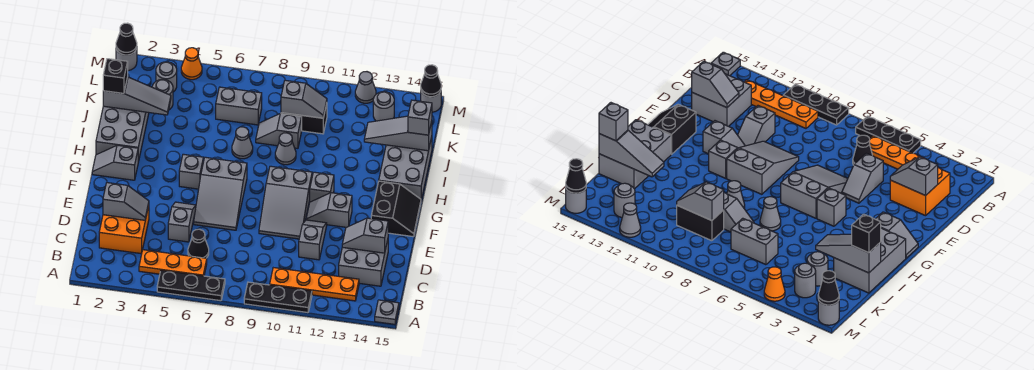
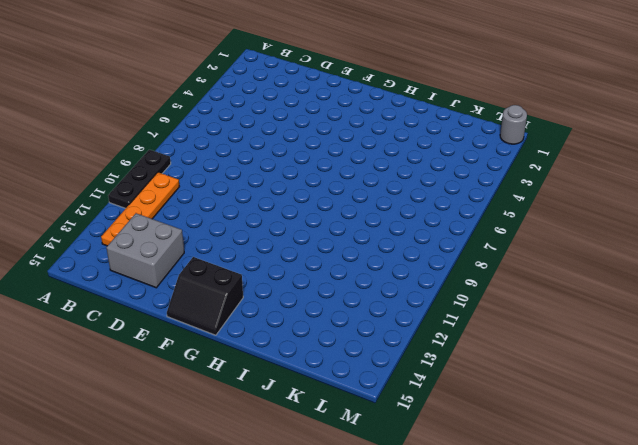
none -> black plate A5:A7 level 1
none -> grey plate A15 level 1
none -> orange plate B4:B6 level 1
none -> orange brick C2:D3 level 1

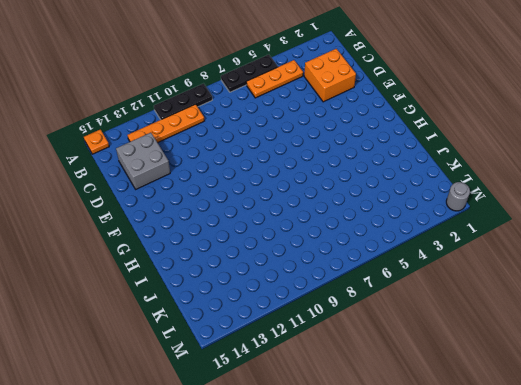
orange plate A15 level 1 -> grey plate A15 level 1
none -> black cone C6 level 1
none -> grey slope D5:E5 level 1 top D
none -> grey slope D11:E11 level 1 top D
none -> grey slope E6:G7 level 1 top G

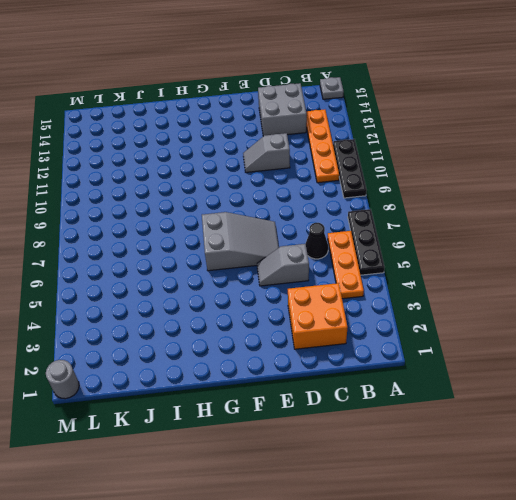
none -> grey slope E9:G10 level 1 top G
none -> grey slope F11:F12 level 1 top 12
none -> black slope F14:G15 level 1 top 14
none -> grey slope G1:G2 level 1 top 2

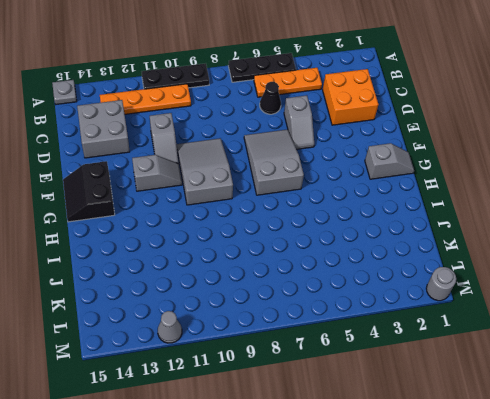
none -> grey brick G5 level 1
none -> grey brick G11 level 1
none -> grey brick H1:J2 level 1
none -> grey brick H14:J15 level 1

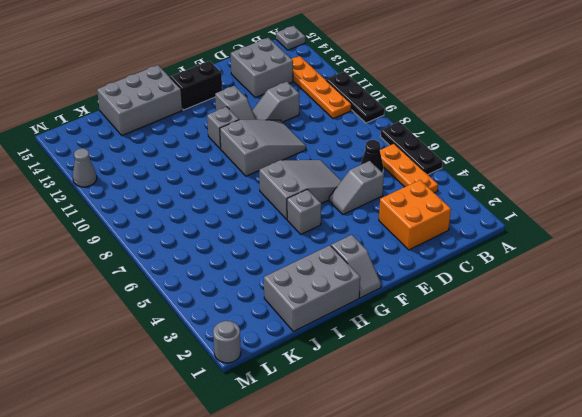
none -> grey cone I7 level 1
none -> grey cone I9 level 1
none -> grey slope J8:J9 level 1 top 9
none -> grey round brick K3 level 1

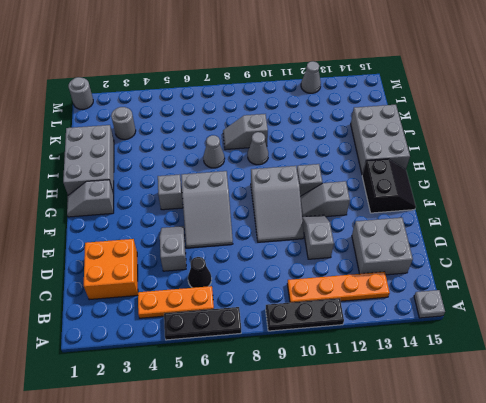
none -> grey brick K6:K7 level 1
none -> black brick K9:K10 level 1
none -> grey round brick L3 level 1
none -> grey round brick L13 level 1

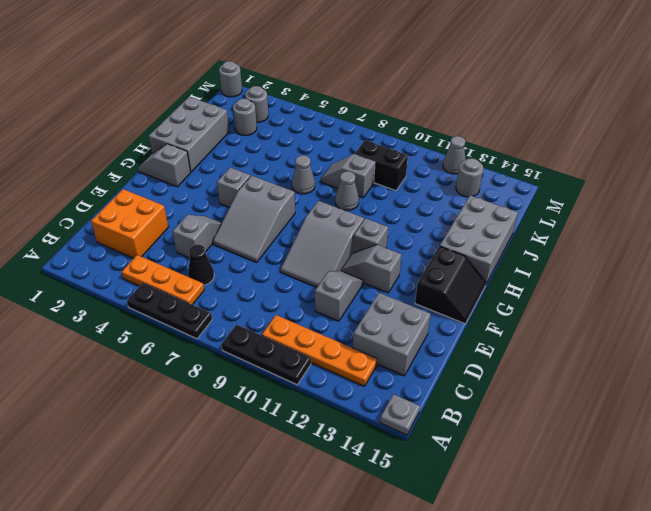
none -> grey brick K6:K7 level 1
none -> orange cone M4 level 1
none -> grey round brick M15 level 1
none -> grey slope D2:D3 level 2 top 2

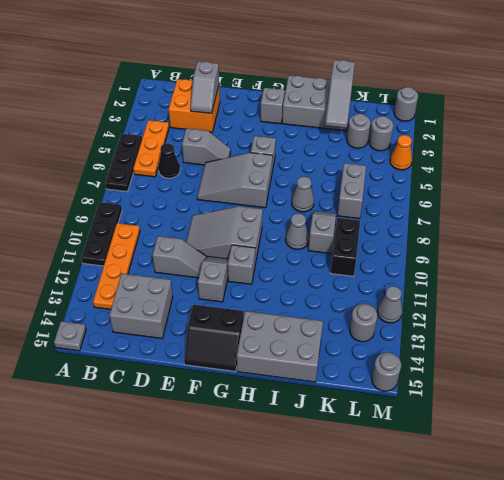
none -> grey slope D13:D14 level 2 top 14
none -> grey slope J13:J15 level 2 top 15
none -> grey slope K9:K10 level 2 top 9
none -> black cone M1 level 2

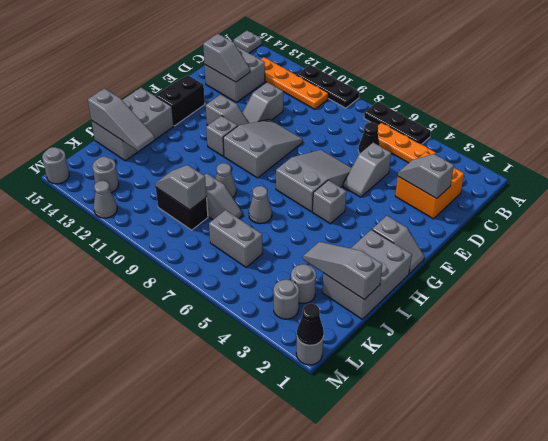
none -> orange cone M4 level 1
none -> black cone M15 level 2
none -> black brick J1 level 3
none -> grey brick J15 level 3

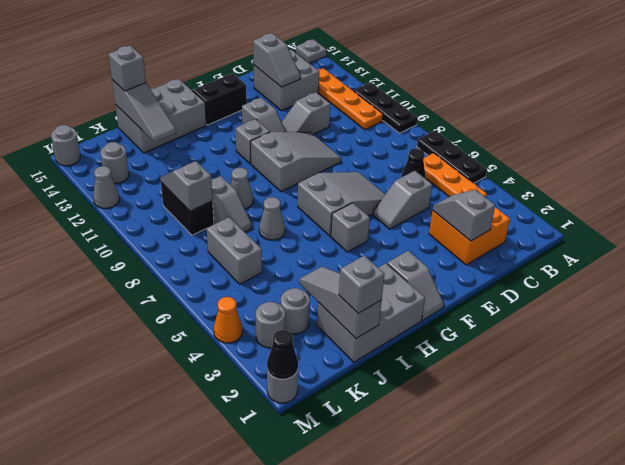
grey brick J1 level 3 -> black brick J1 level 3
none -> black cone M15 level 2

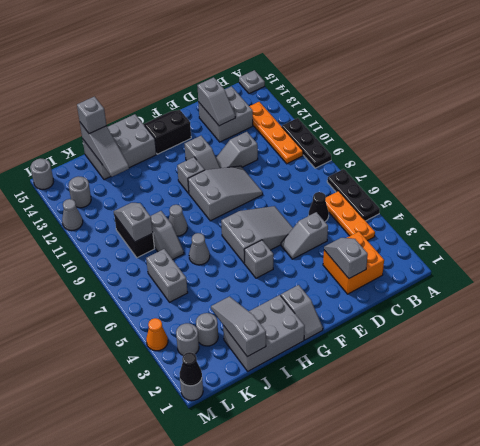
none -> black cone M15 level 2
none -> black brick J1 level 3

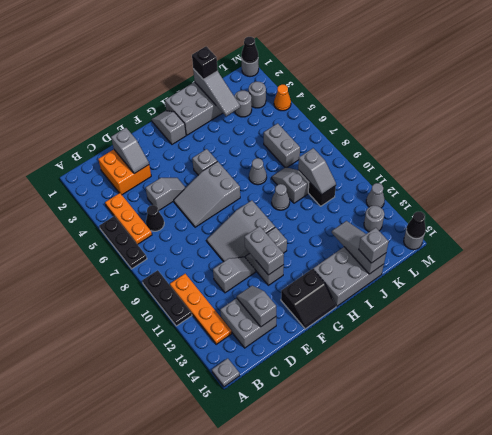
grey brick F11:F12 level 2 -> none

